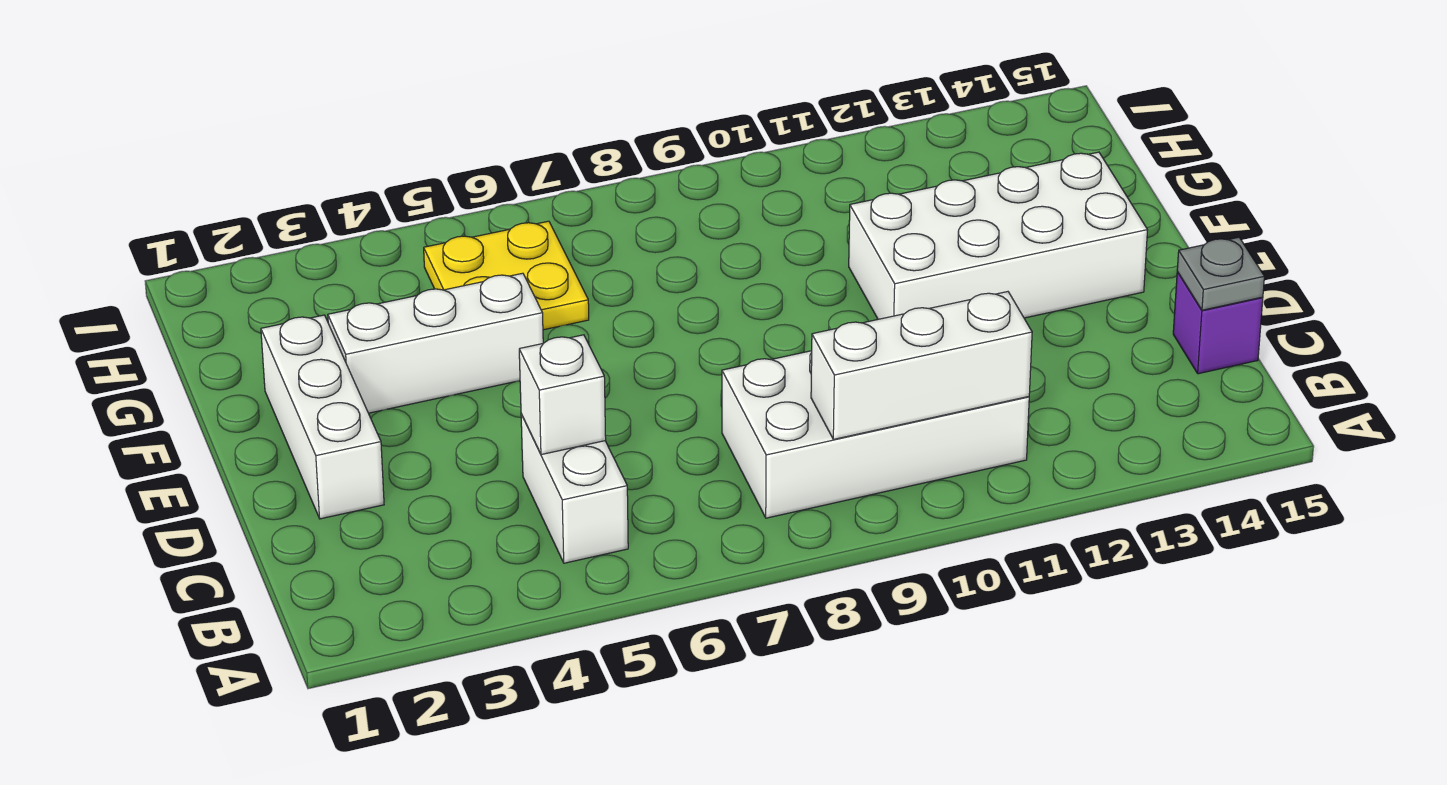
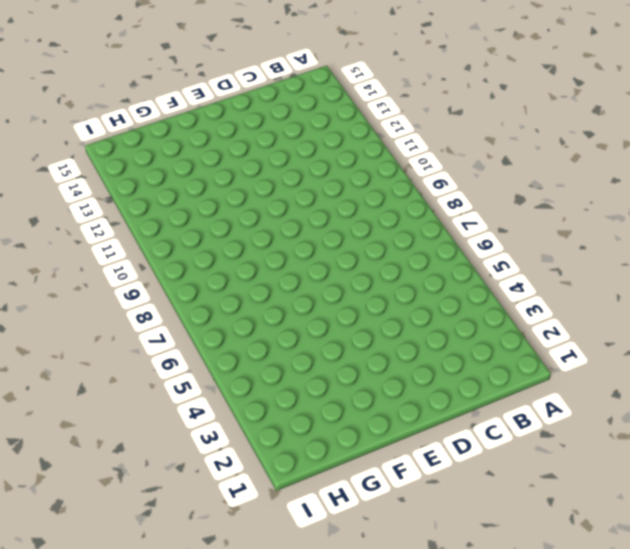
none -> white brick B5:C5 level 1
none -> white brick B8:C11 level 1

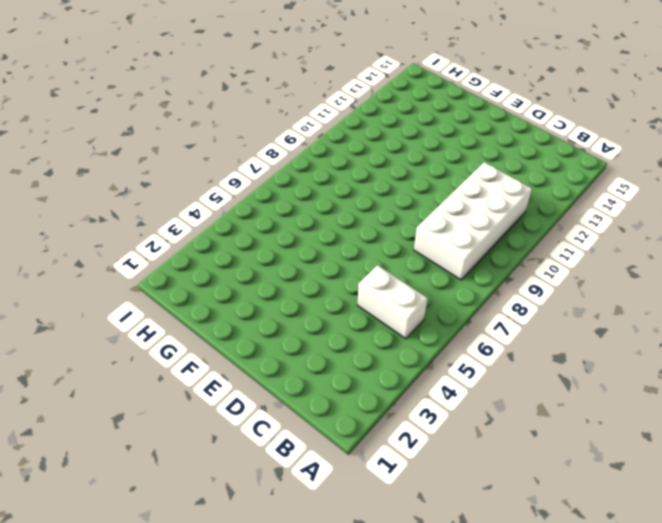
none -> purple brick C15 level 1
none -> white brick D2:F2 level 1

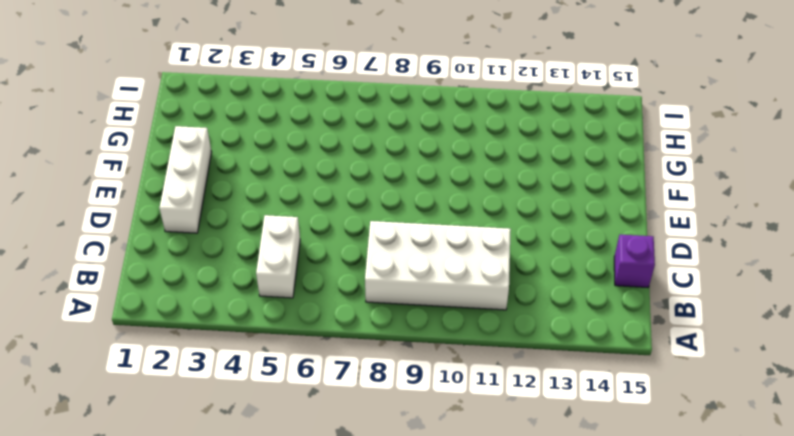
none -> white brick E11:F14 level 1
none -> white brick F3:F5 level 1

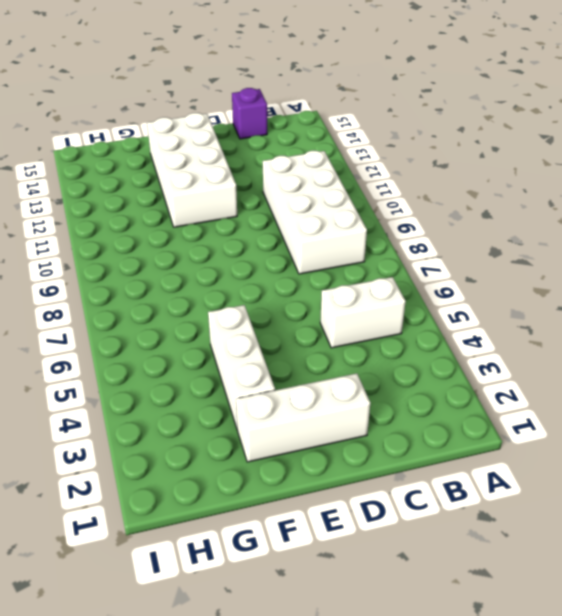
none -> yellow plate G5:H6 level 1
none -> white brick B9:B11 level 2

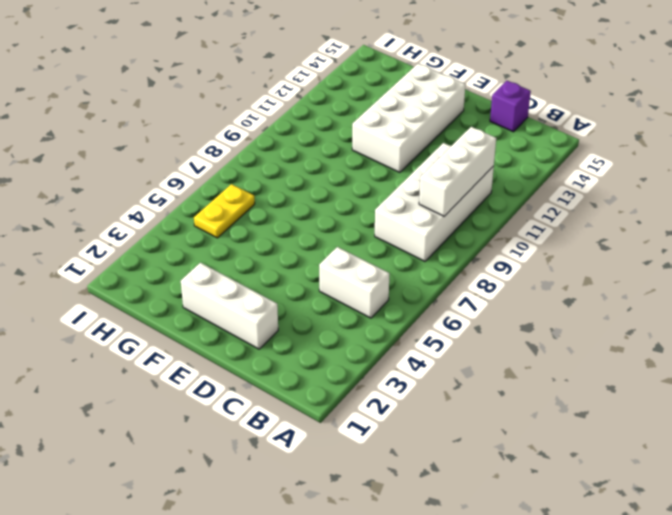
yellow plate H5:H6 level 1 -> yellow plate G5:H6 level 1
none -> white brick F3:F5 level 1
none -> white brick C5 level 2

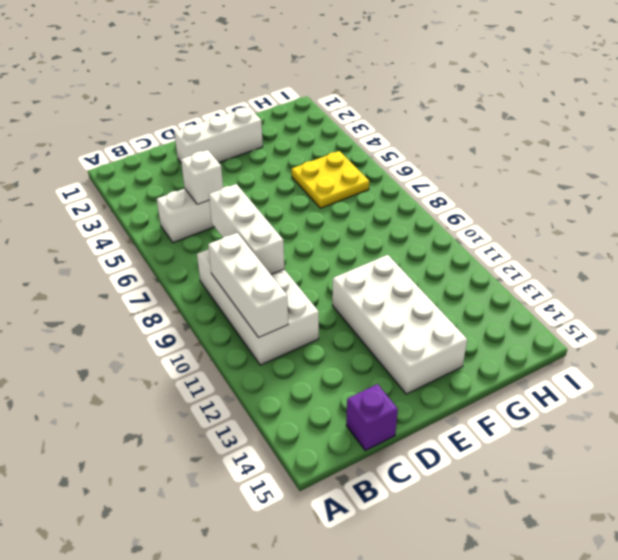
white brick C7:C9 level 2 -> white brick F3:F5 level 1
none -> grey plate C15 level 2

